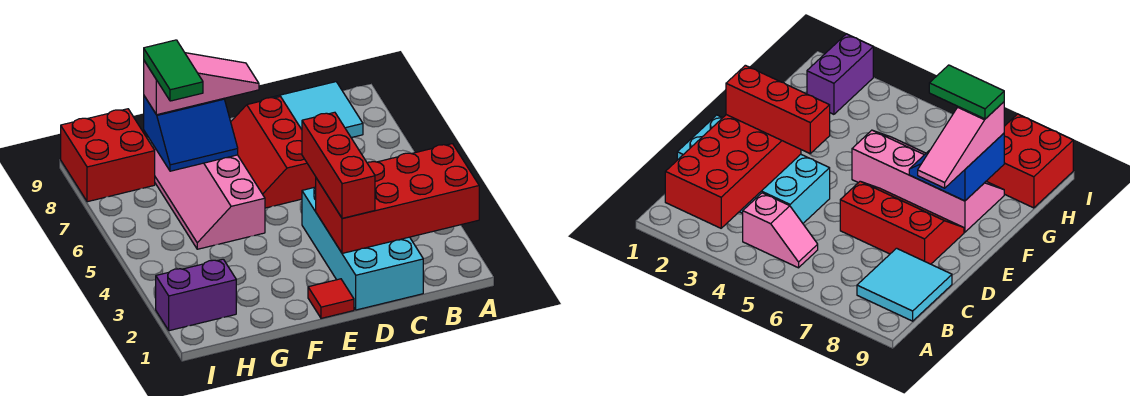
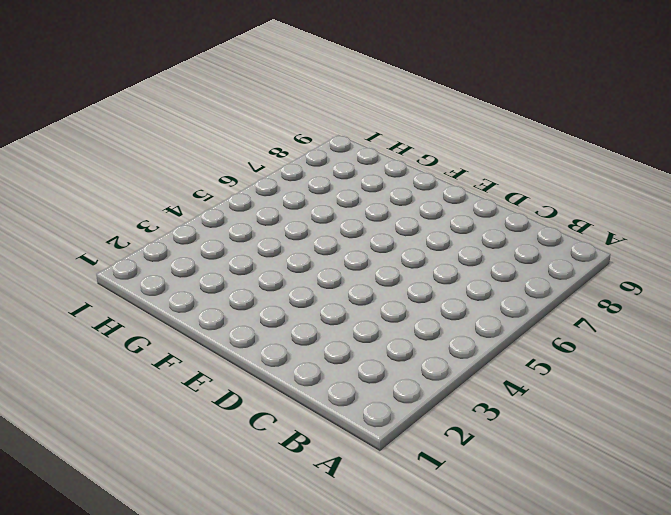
none -> pink slope B4:B5 level 1 top 4
none -> cyan tile B8:C9 level 1
none -> cyan brick C1:D4 level 1

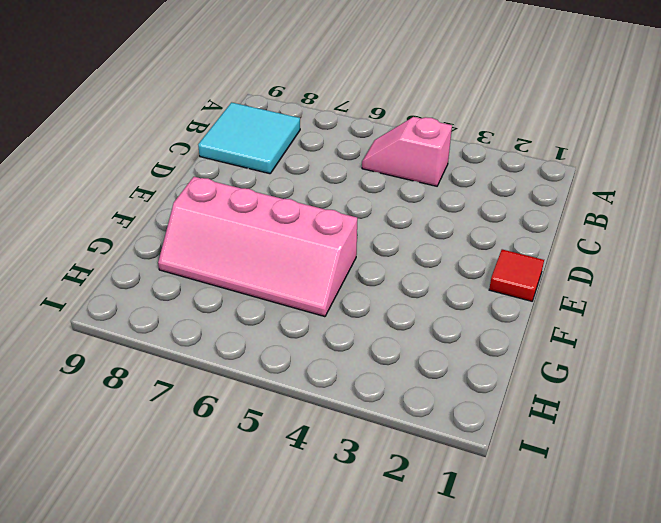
none -> cyan brick C1:D4 level 1
none -> red slope D6:E8 level 1 top D
none -> purple brick H2:I2 level 1

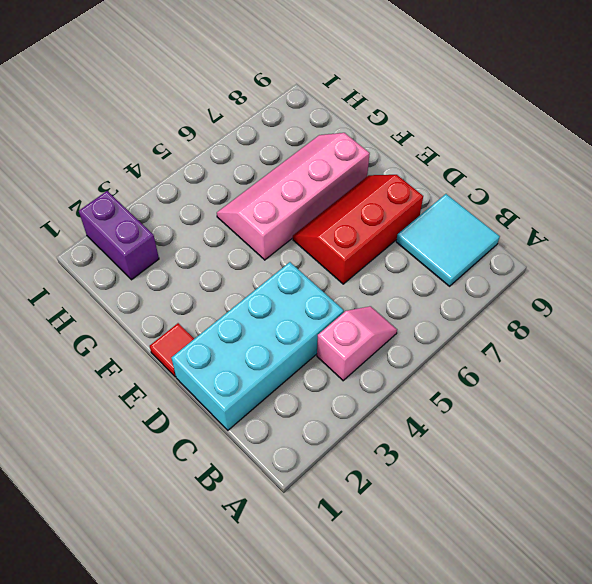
none -> red brick H8:I9 level 1
none -> red brick A2:D3 level 2
none -> blue slope F7:G8 level 2 top 8

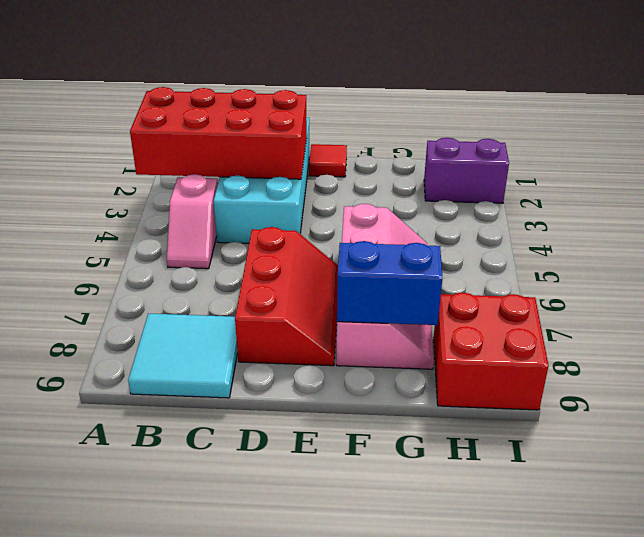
none -> red brick D2:D4 level 3
none -> pink slope E8:G8 level 3 top G
none -> green tile G7:G8 level 4

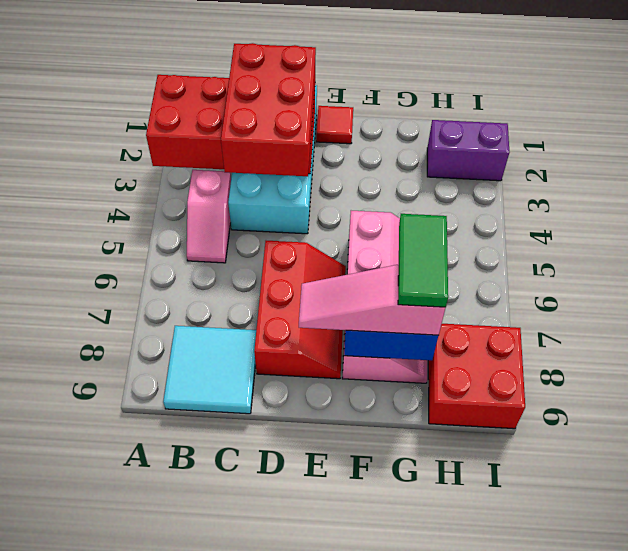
red brick C2:D4 level 3 -> red brick D2:D4 level 3

